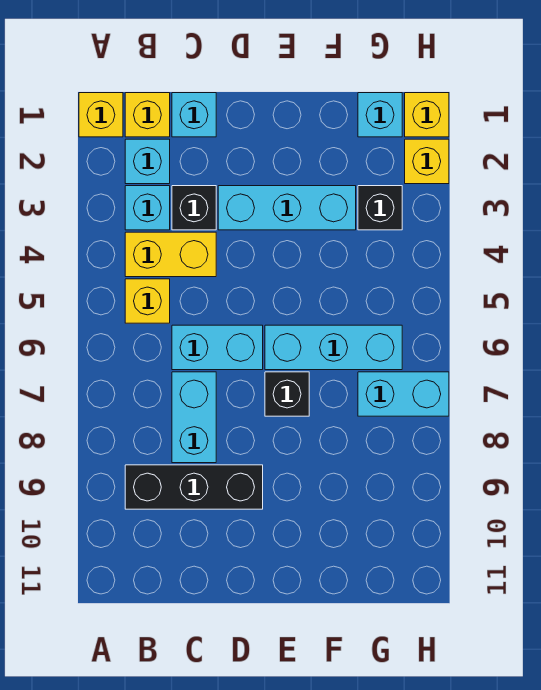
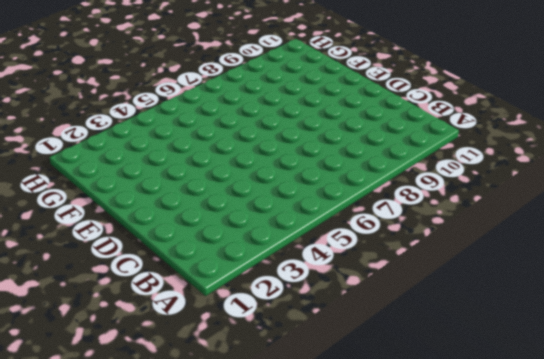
none -> yellow brick A1 level 1
none -> yellow brick B1 level 1
none -> cyan brick B2 level 1

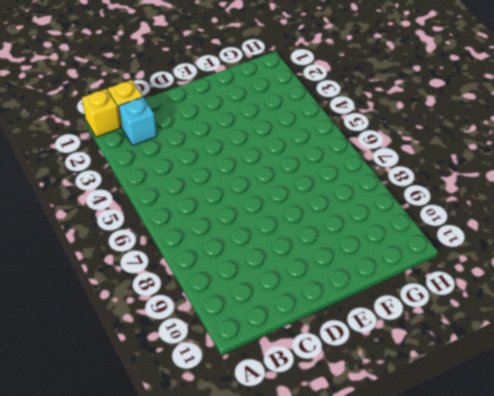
none -> cyan brick B3 level 1
none -> yellow brick B4:C4 level 1
none -> yellow brick B5 level 1

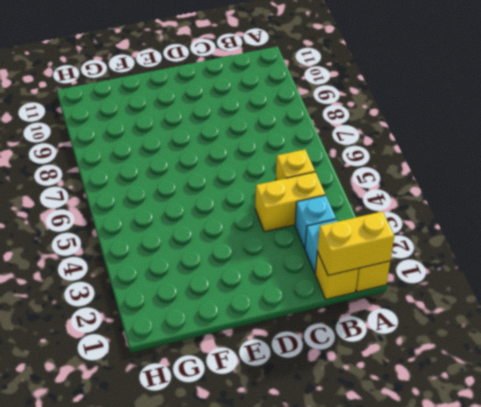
yellow brick A1:B1 level 2 -> none
none -> black brick B9:D9 level 1
none -> cyan brick C1 level 1
none -> black brick C3 level 1

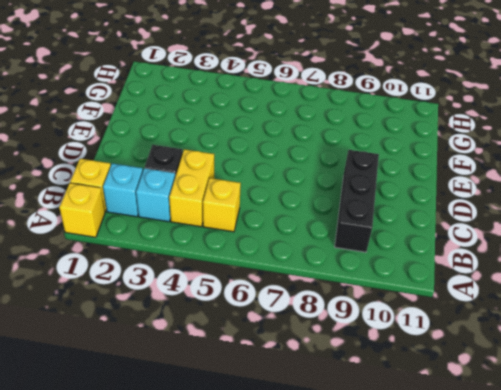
none -> cyan brick C1 level 1
none -> cyan brick C6:D6 level 1
none -> cyan brick C7:C8 level 1

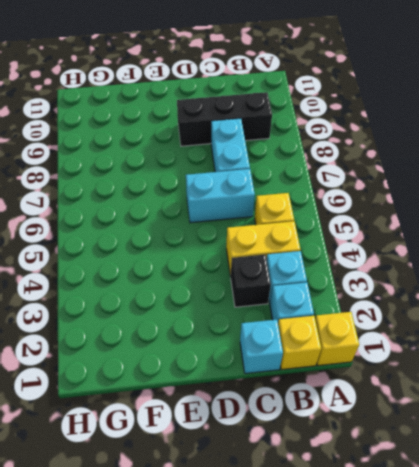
none -> cyan brick D3:F3 level 1
none -> cyan brick E6:G6 level 1
none -> black brick E7 level 1

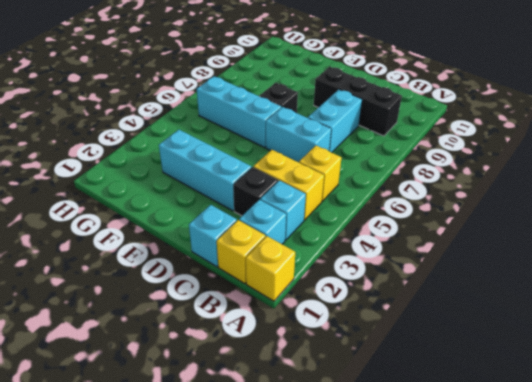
none -> cyan brick G1 level 1
none -> black brick G3 level 1
none -> cyan brick G7:H7 level 1

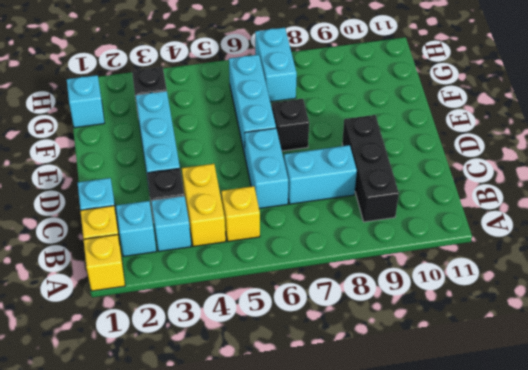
none -> yellow brick H1 level 1
none -> yellow brick H2 level 1

